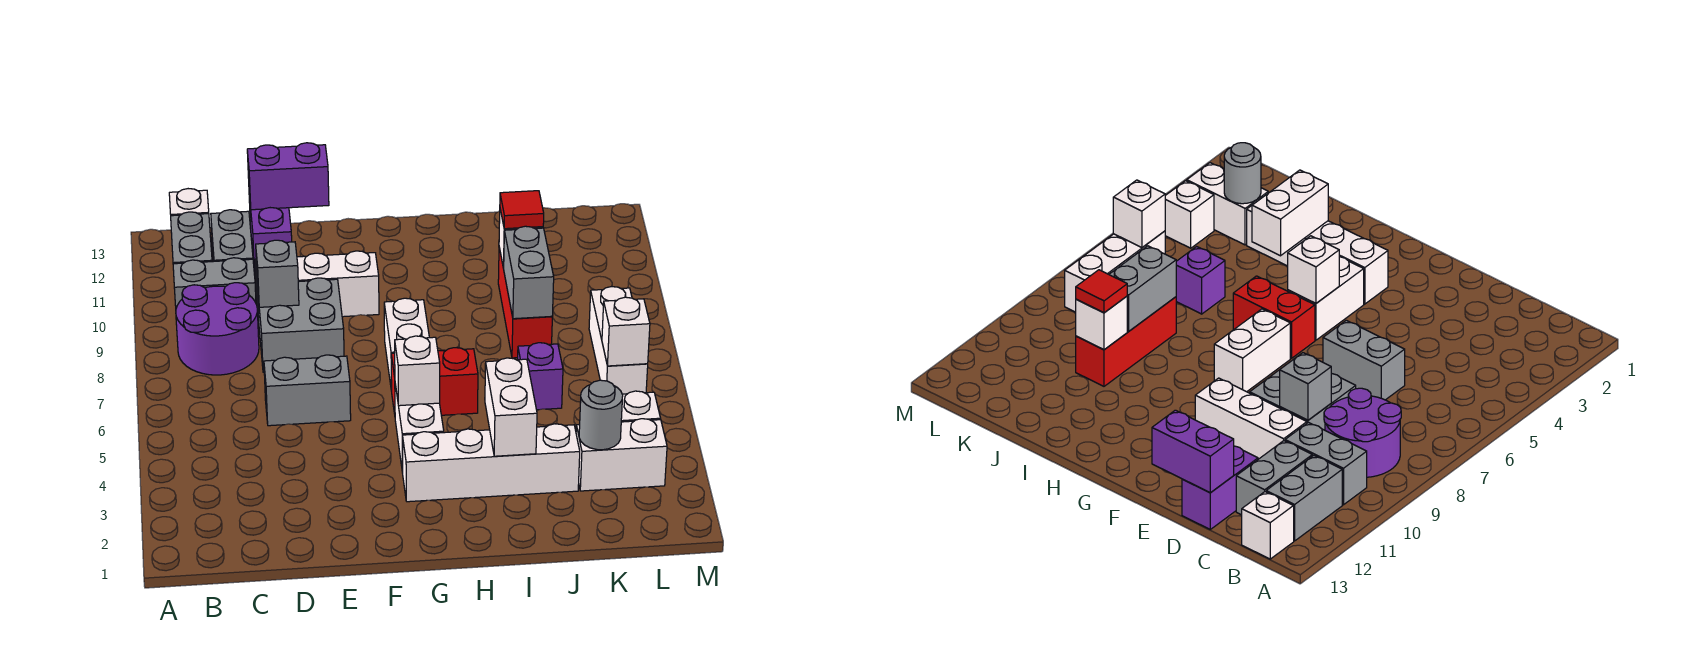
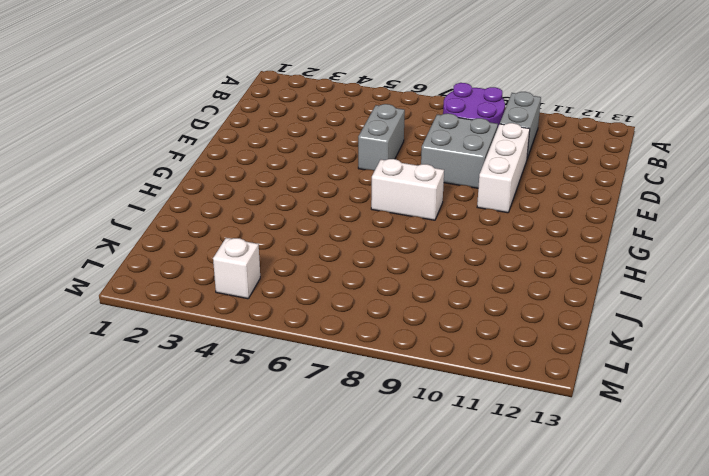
none -> grey brick B11:B12 level 1
none -> white brick B13 level 1
none -> grey brick C11:C12 level 1

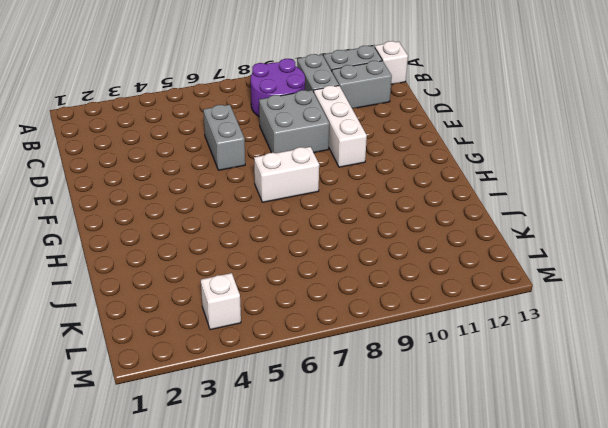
none -> purple brick D12:D13 level 1
none -> white brick G3:J3 level 1
none -> white brick G4:G5 level 1

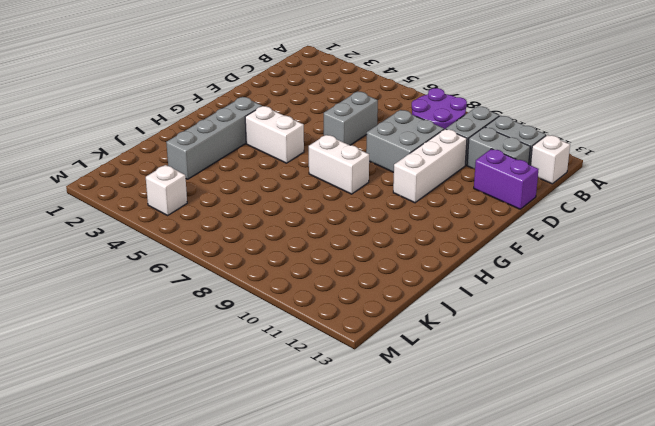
grey brick G3:J3 level 1 -> white brick G3:J3 level 1
none -> red brick G6:H6 level 1
none -> purple brick J6 level 1
none -> red brick J8:J10 level 1

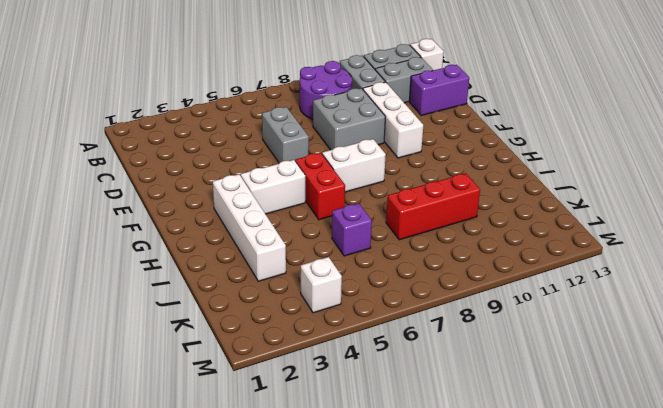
none -> white brick K3:L3 level 1
none -> white brick L6:L8 level 1
none -> grey brick D9 level 2

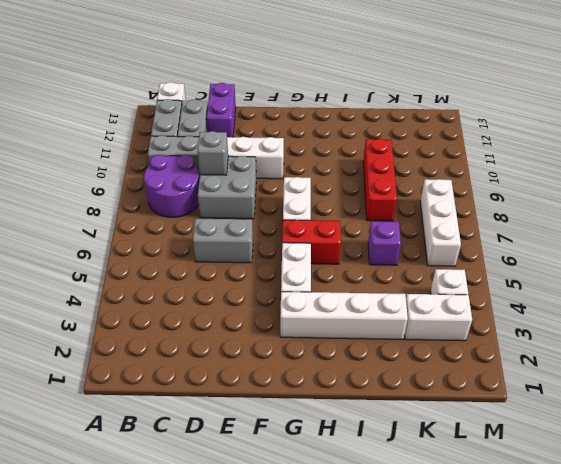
none -> purple brick D13:E13 level 2
none -> white brick G5 level 2
none -> white brick I3:I4 level 2

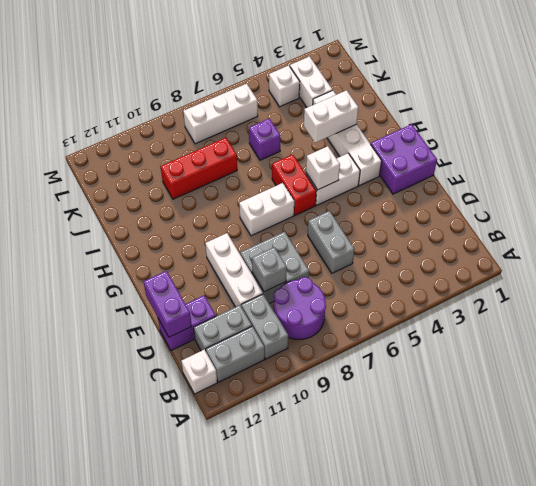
purple brick F1:G2 level 1 -> none
none -> grey brick J8:J9 level 2
none -> white brick J10 level 2
none -> grey round brick K3 level 2

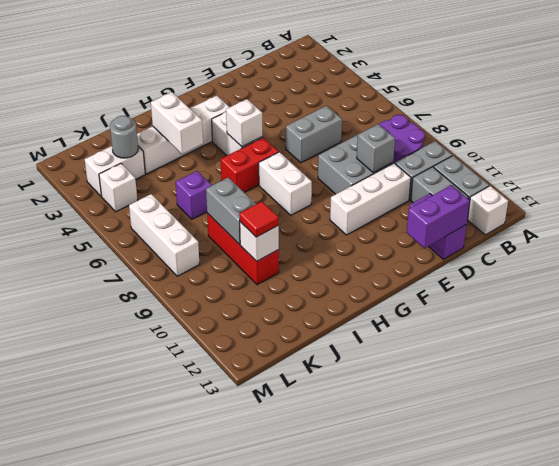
none -> white brick L6 level 2

